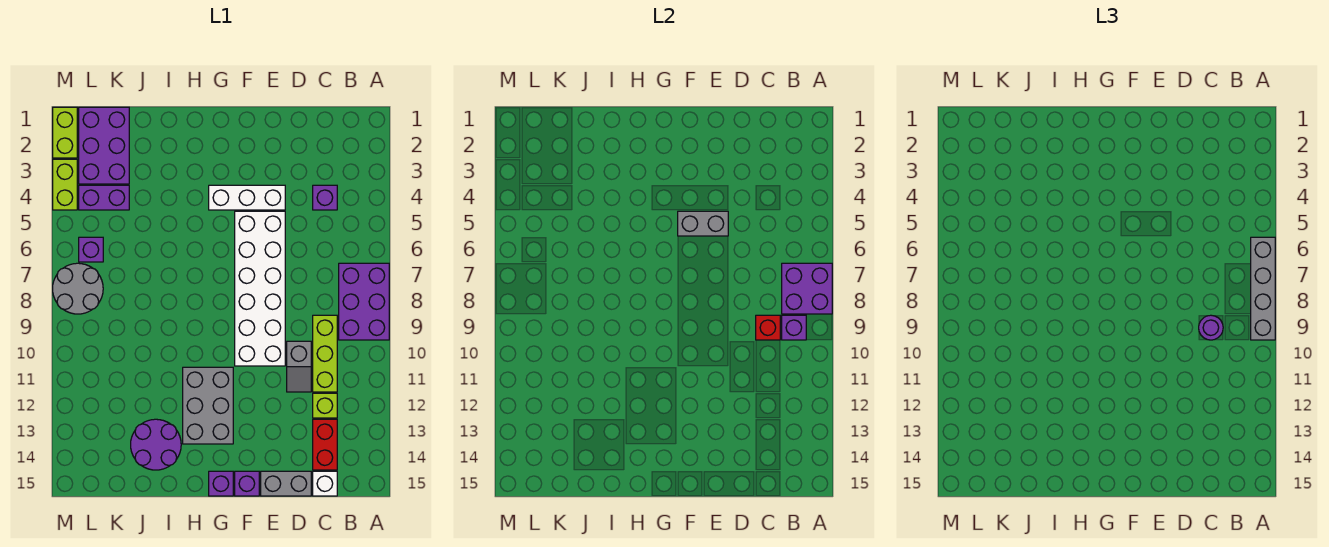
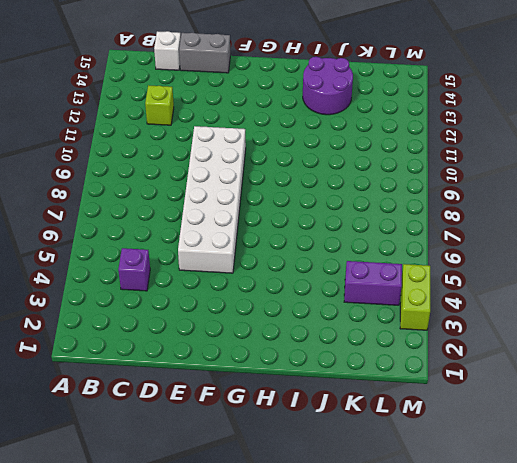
none -> purple brick A7:B9 level 1
none -> lime brick C9:C11 level 1
none -> red brick C13:C14 level 1

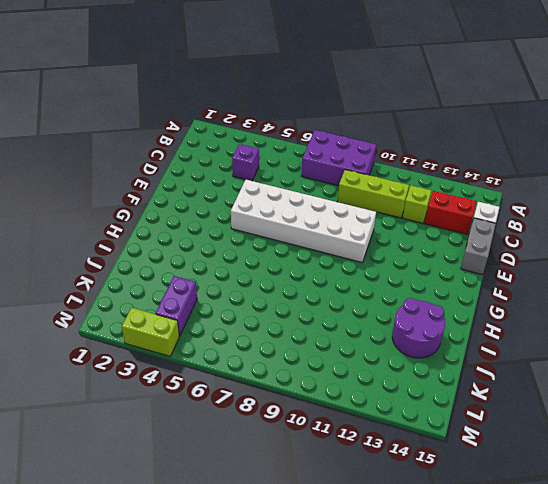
none -> grey slope D10:D11 level 1 top 10
none -> white brick E4:G4 level 1
none -> purple brick F15 level 1

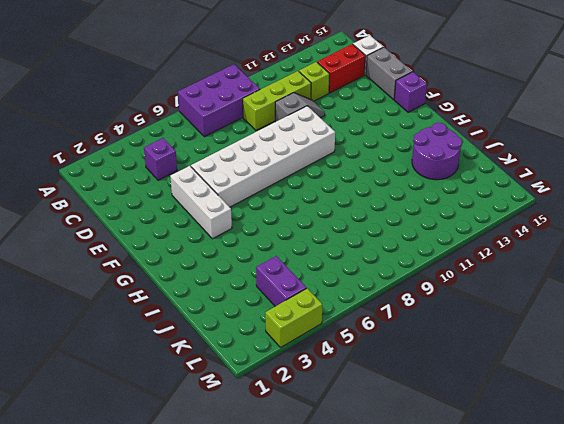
none -> grey brick G11:H13 level 1
none -> purple brick G15 level 1
none -> purple brick K1:L3 level 1

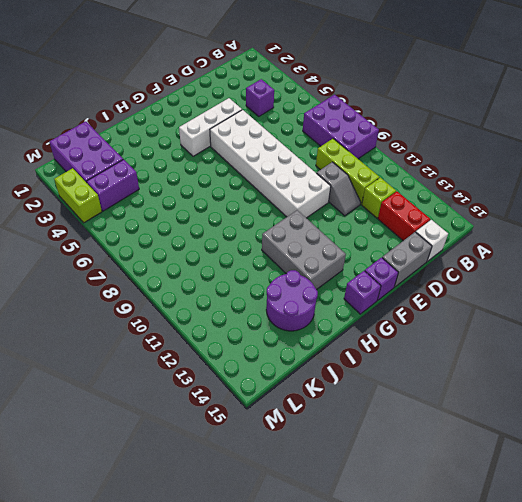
none -> purple brick L6 level 1
none -> grey round brick L7:M8 level 1
none -> lime brick M1:M2 level 1

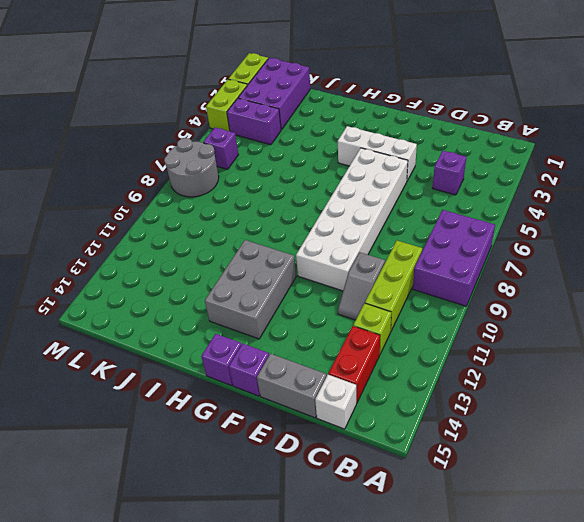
none -> purple round brick I13:J14 level 1
none -> purple brick A7:B8 level 2
none -> purple brick B9 level 2

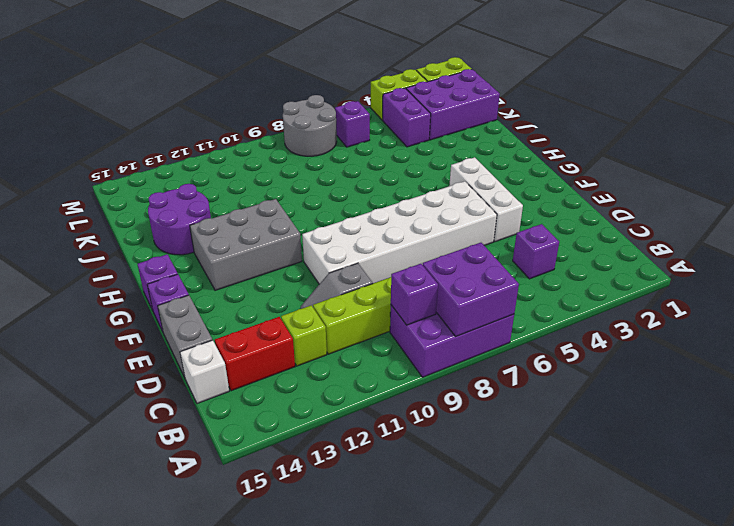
none -> red brick C9 level 2
none -> grey brick E5:F5 level 2
none -> grey brick A6:A9 level 3

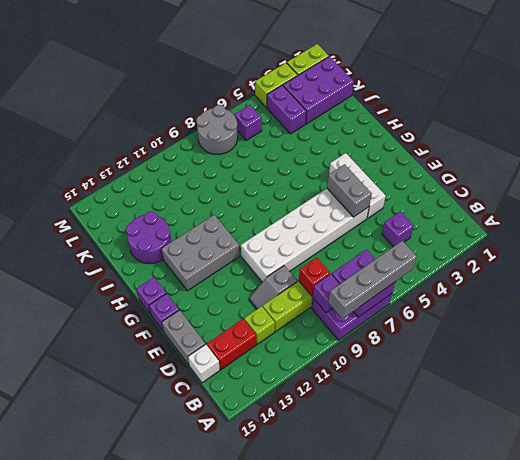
none -> purple round brick C9 level 3

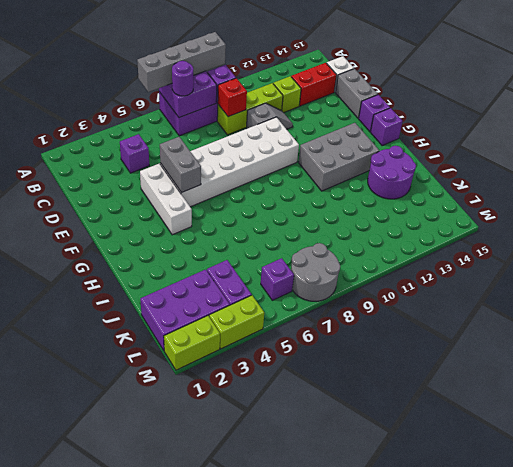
purple round brick B7 level 3 -> purple round brick C9 level 3

